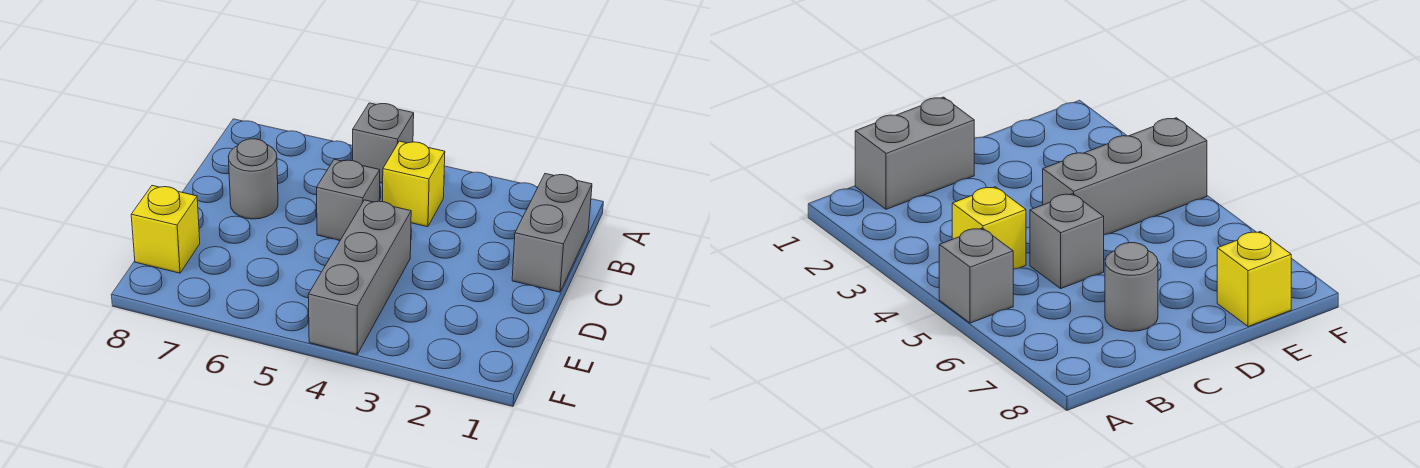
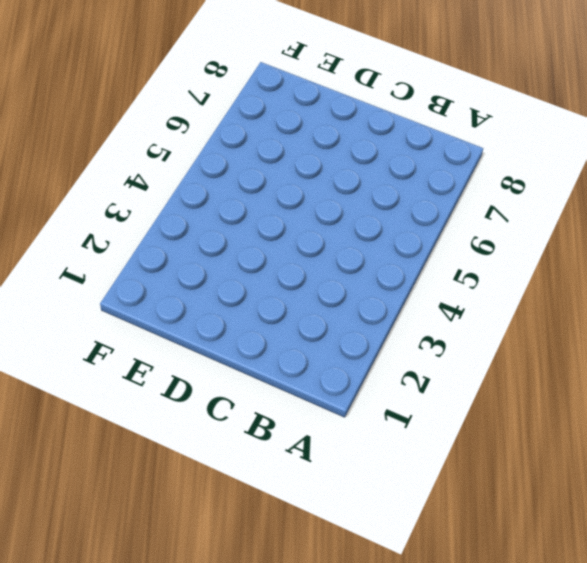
none -> grey brick A5 level 1
none -> grey brick B1:C1 level 1

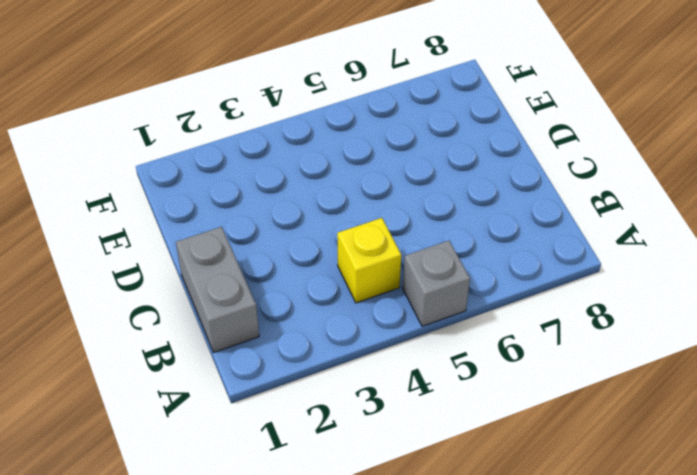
none -> grey brick C5 level 1
none -> grey round brick C7 level 1

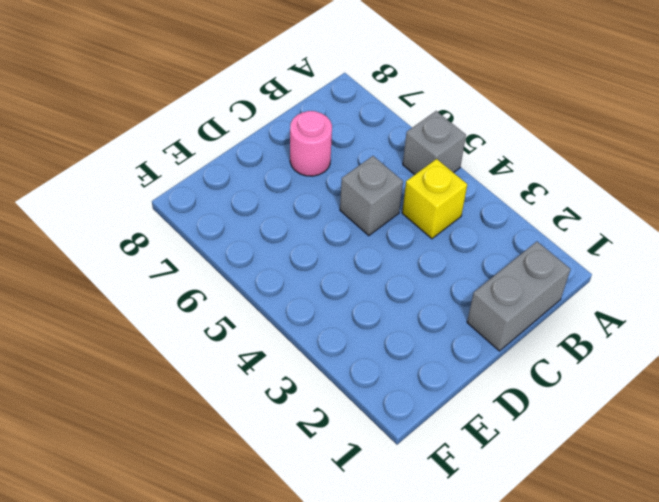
pink round brick C7 level 1 -> grey round brick C7 level 1
none -> grey brick D4:F4 level 1
none -> yellow brick E8 level 1

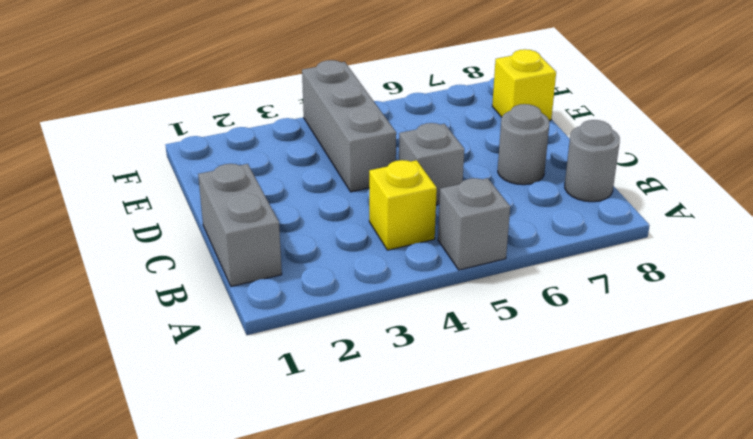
grey round brick B8 level 1 -> none

